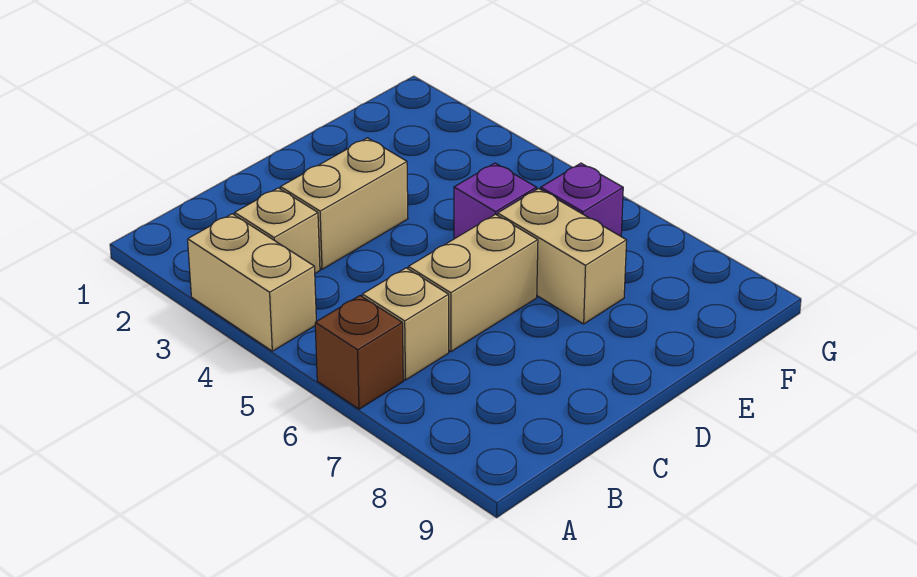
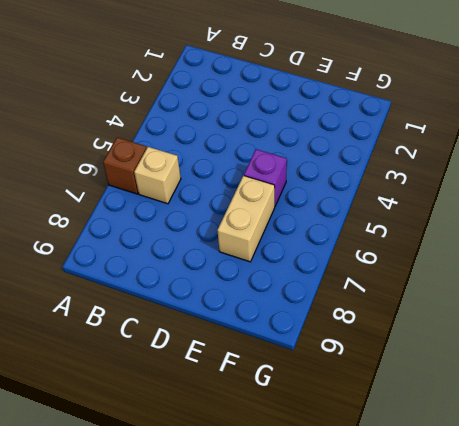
none -> tan brick A3:A4 level 1
none -> tan brick B3 level 1

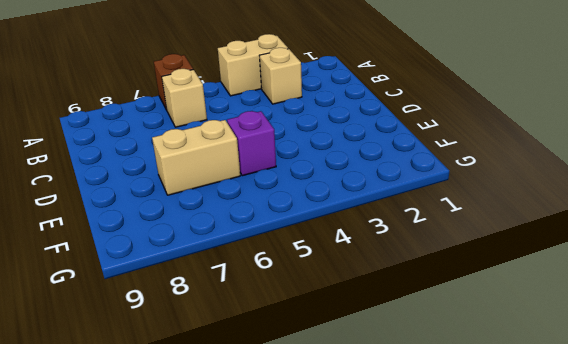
none -> tan brick C3:D3 level 1
none -> tan brick C6:D6 level 1

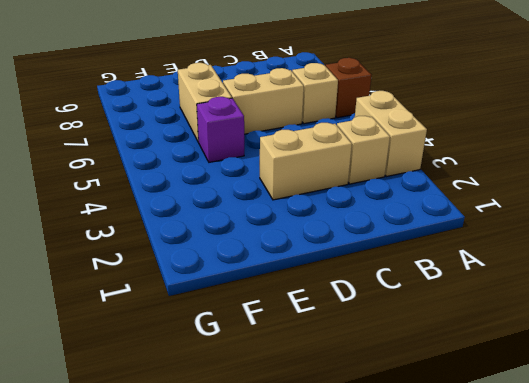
none -> purple brick F6 level 1

